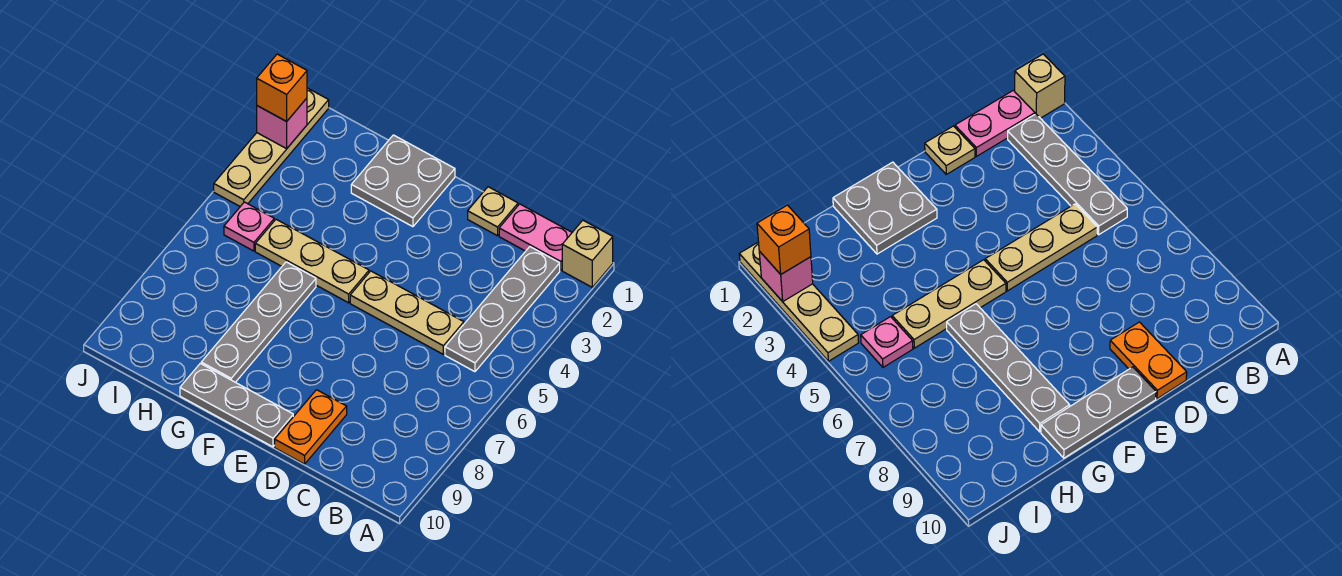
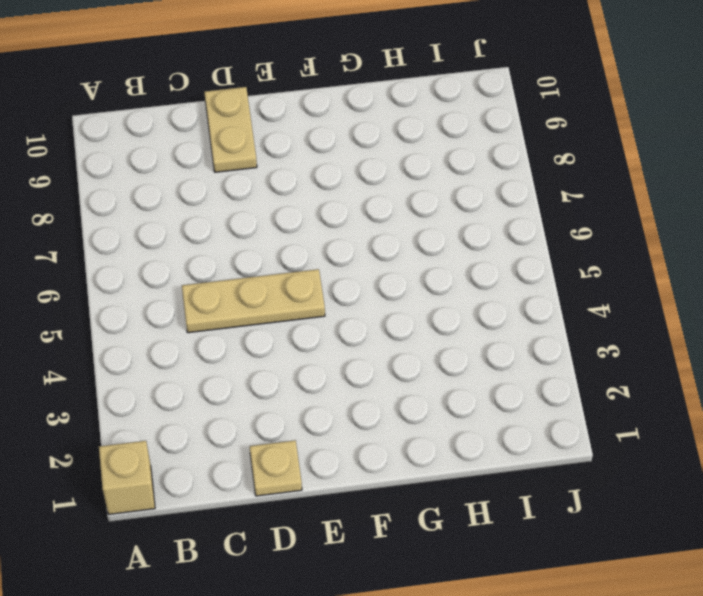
tan plate D9:D10 level 1 -> orange plate D9:D10 level 1
none -> pink plate B1:C1 level 1
none -> grey plate B2:B5 level 1
none -> grey plate E10:G10 level 1

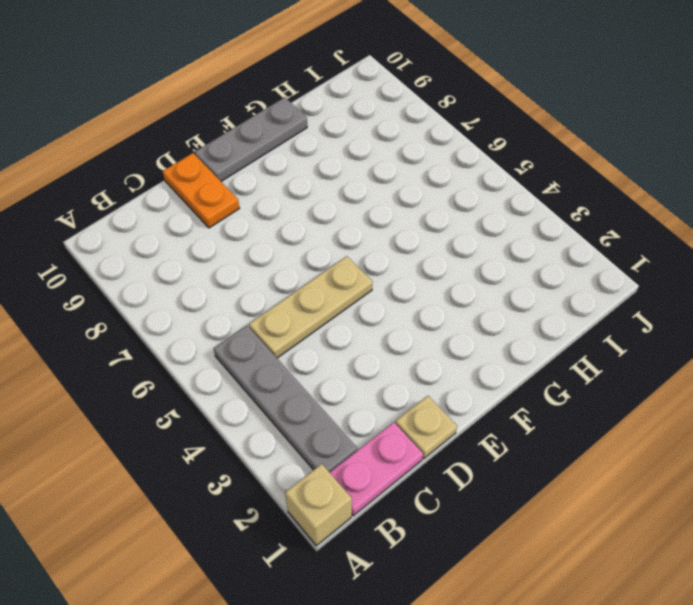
none -> grey plate F1:G2 level 1
none -> tan plate F5:H5 level 1
none -> grey plate G6:G9 level 1

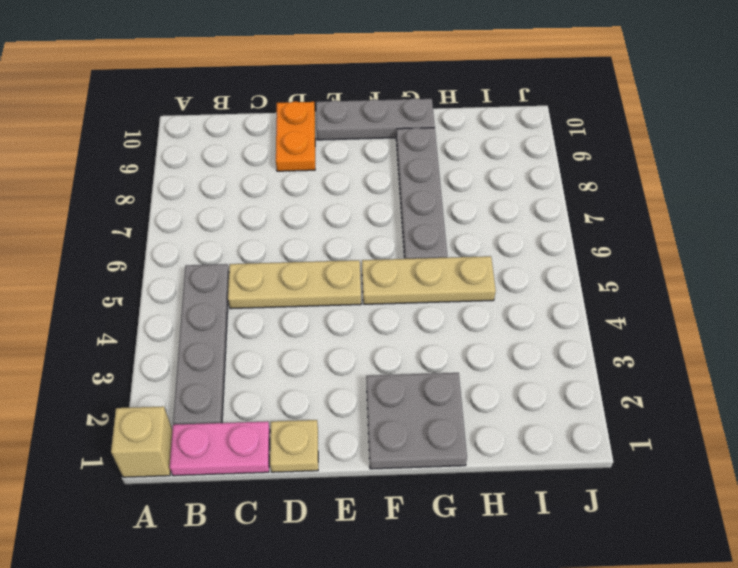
none -> pink plate I5 level 1
none -> tan plate J1:J4 level 1
none -> pink brick J2 level 2

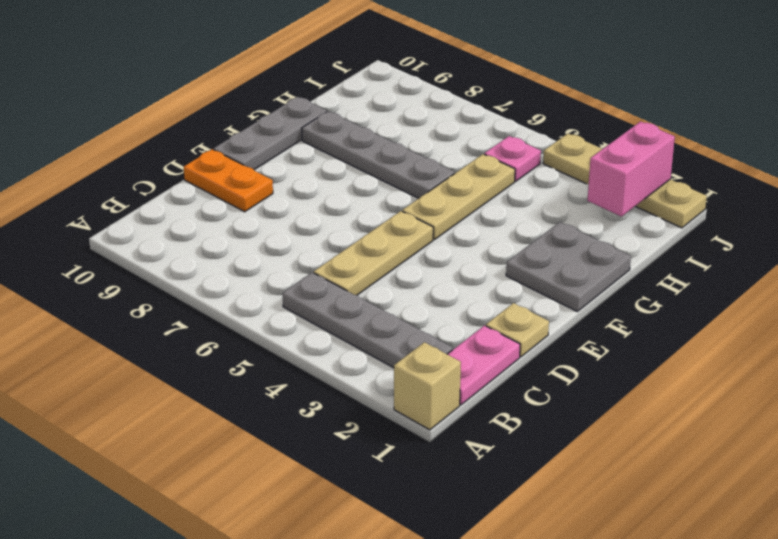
pink brick I2:J2 level 2 -> pink brick J2 level 2
none -> orange brick J2 level 3

